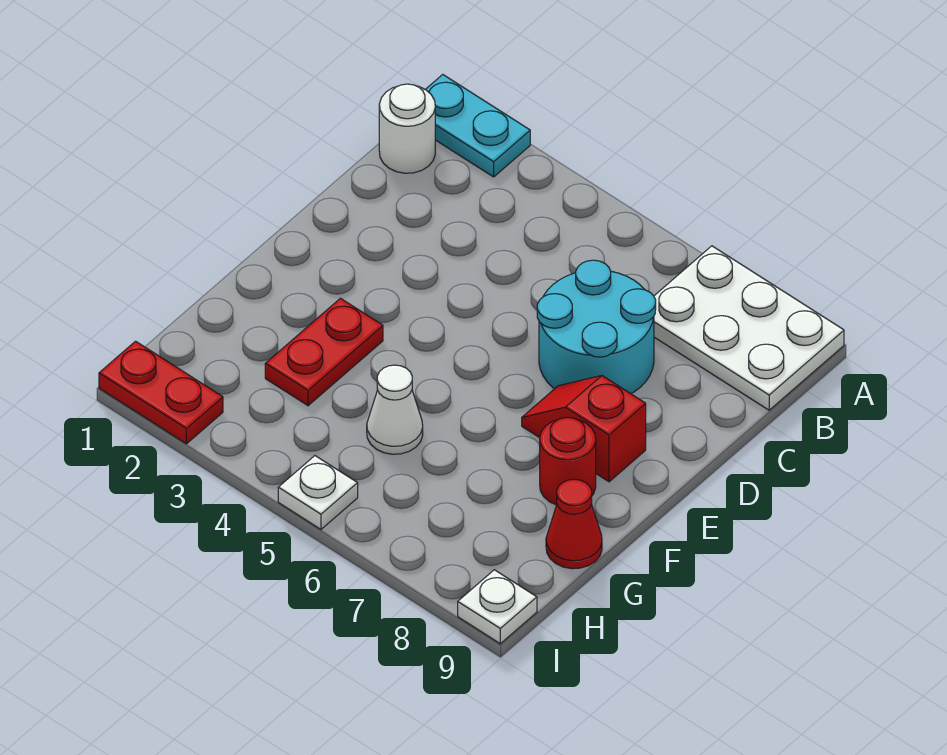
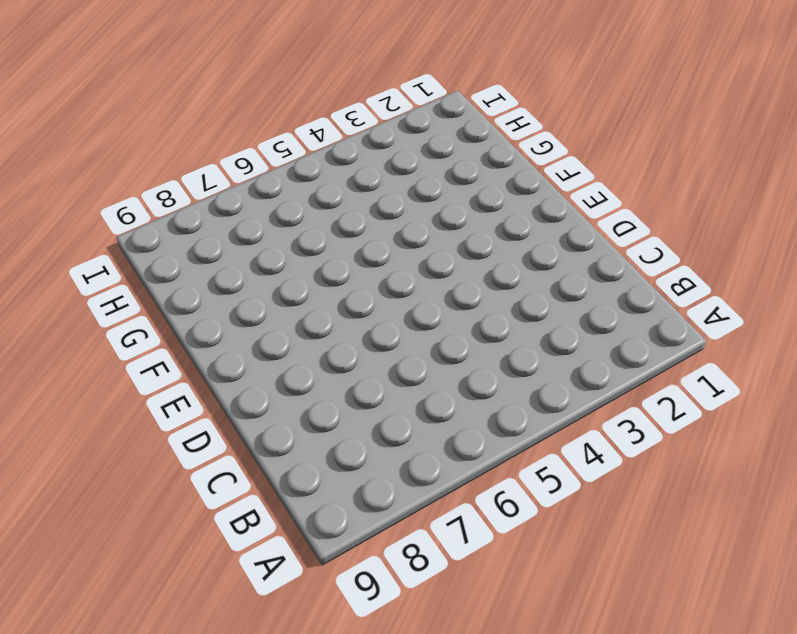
none -> cyan plate A1:A2 level 1
none -> white plate A7:B9 level 1
none -> white round brick B1 level 1

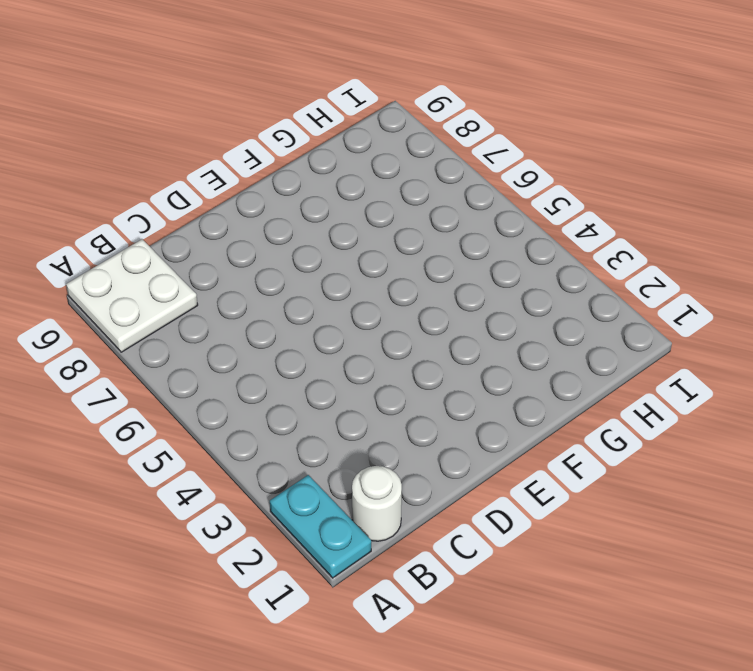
white plate A8:B9 level 1 -> white plate A7:B9 level 1
none -> cyan round brick C6:D7 level 1
none -> red slope E7:E8 level 1 top 8
none -> red plate F3:G3 level 1

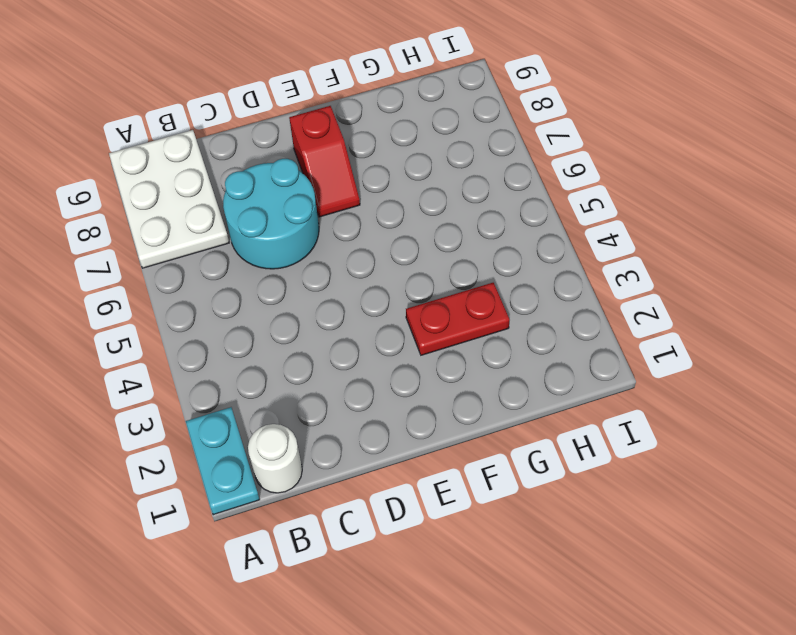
none -> red round brick F8 level 1
none -> white cone G5 level 1
none -> red cone G9 level 1

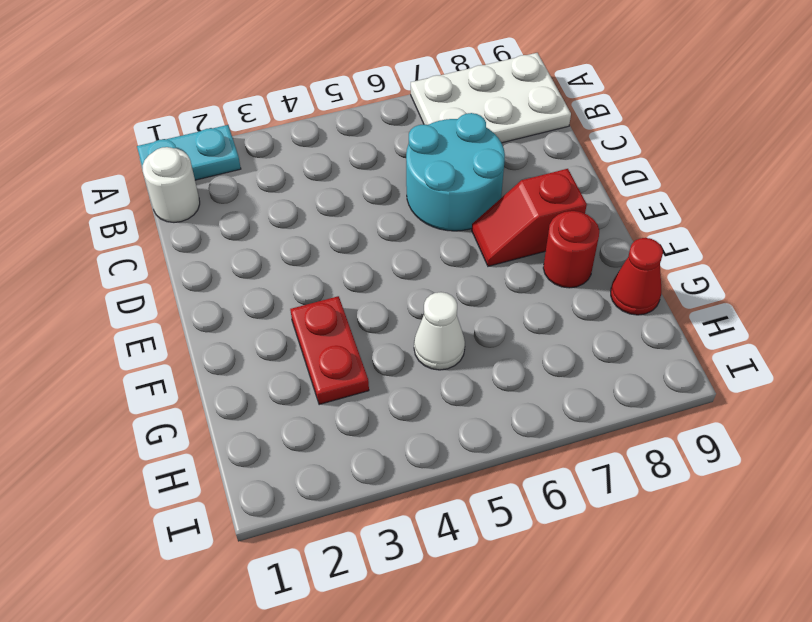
none -> red plate I1:I2 level 1
none -> white plate I5 level 1
none -> white plate I9 level 1

